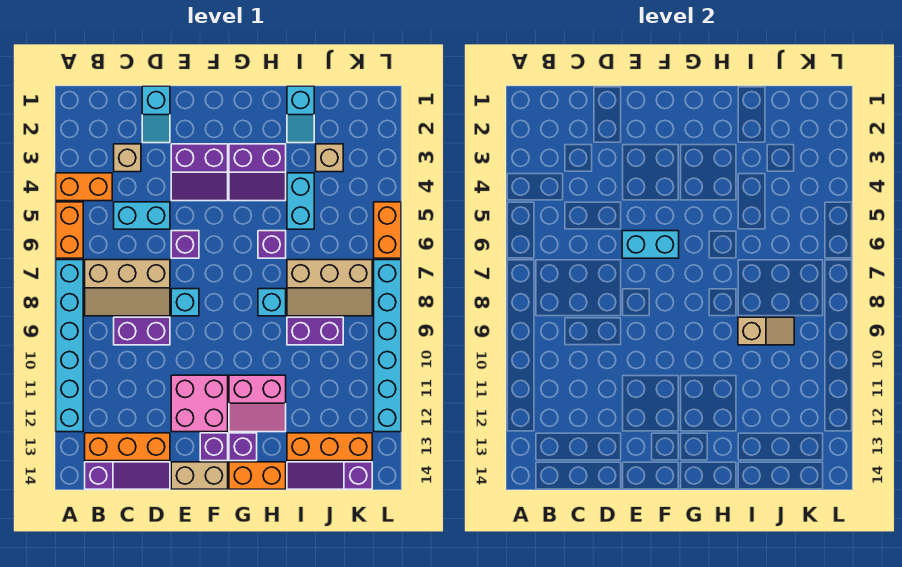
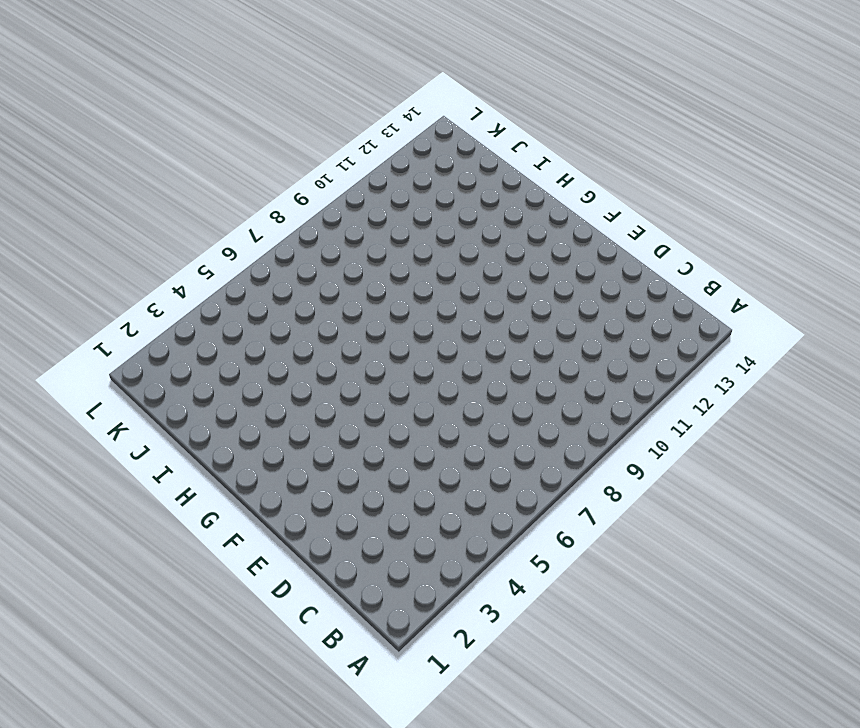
none -> orange brick A4:B4 level 1
none -> orange brick A5:A6 level 1
none -> cyan brick A7:A12 level 1
none -> tan slope B7:D8 level 1 top 7

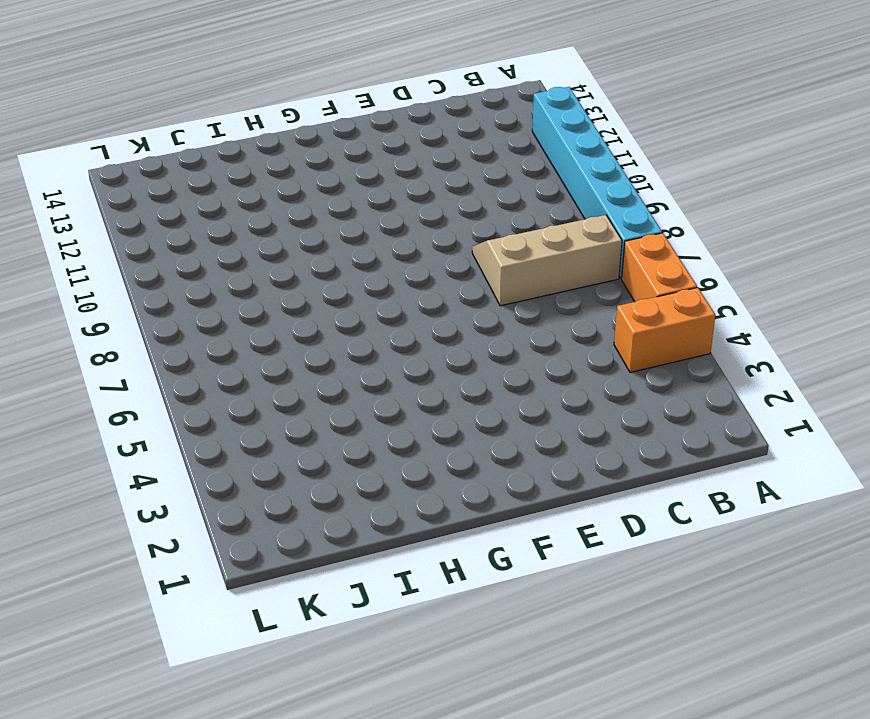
none -> orange brick B13:D13 level 1
none -> purple slope B14:D14 level 1 top B
none -> tan brick C3 level 1
none -> cyan brick C5:D5 level 1

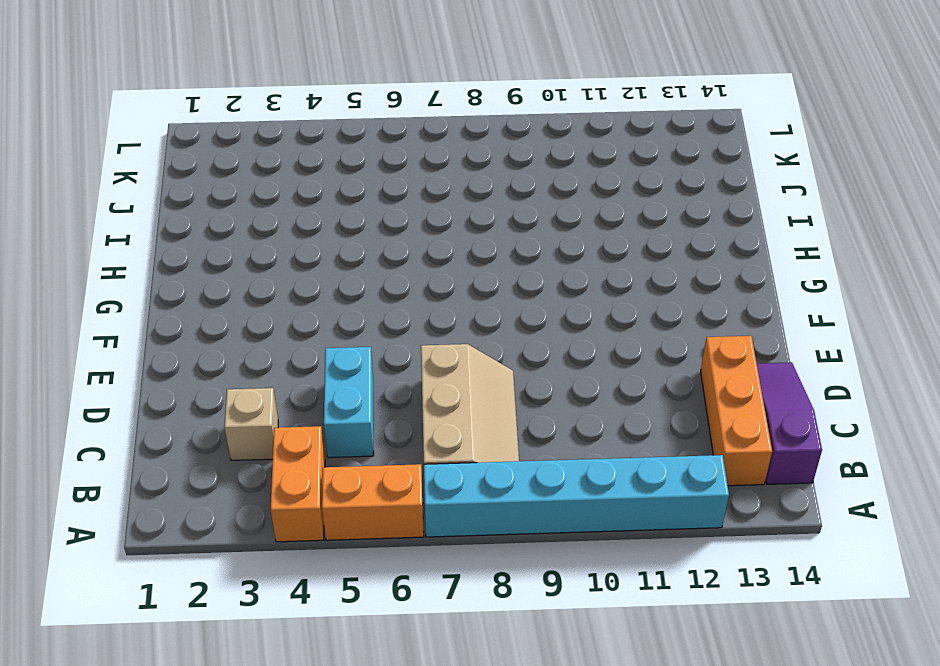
none -> purple brick C9:D9 level 1
none -> cyan slope D1:D2 level 1 top 1
none -> purple slope E3:F4 level 1 top 3
none -> purple brick E6 level 1

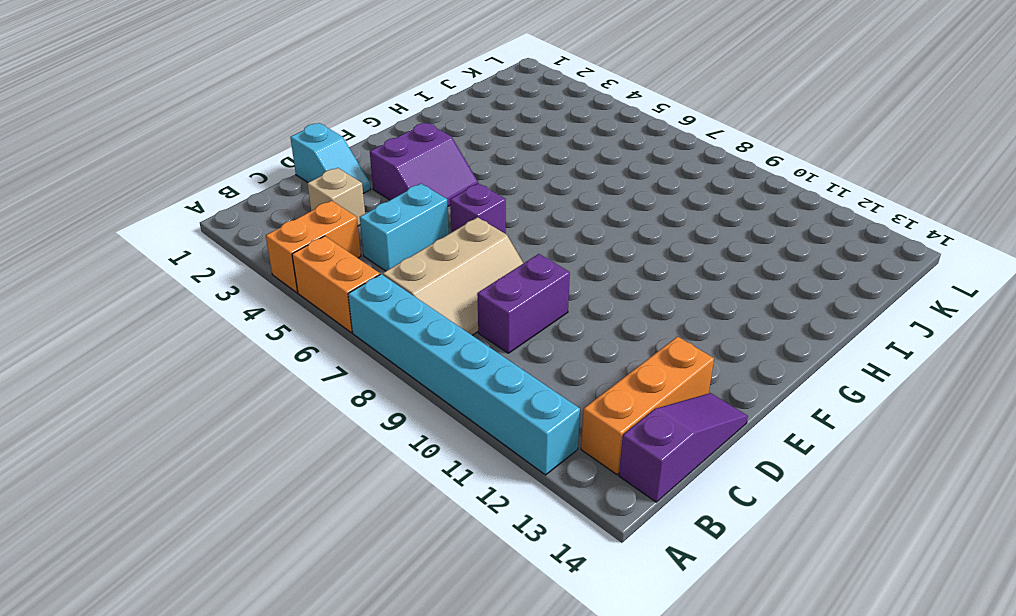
none -> cyan brick E8 level 1
none -> pink brick E11:F12 level 1
none -> tan brick E14:F14 level 1
none -> purple brick F13 level 1

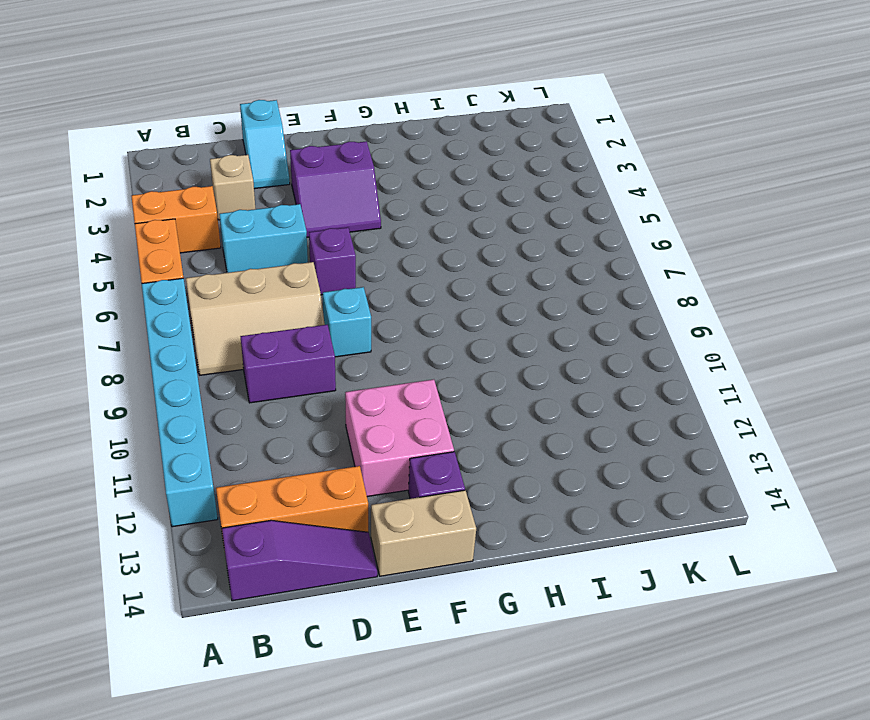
none -> purple slope G3:H4 level 1 top 3
none -> pink slope G11:H12 level 1 top 11
none -> purple brick G13 level 1
none -> orange brick G14:H14 level 1

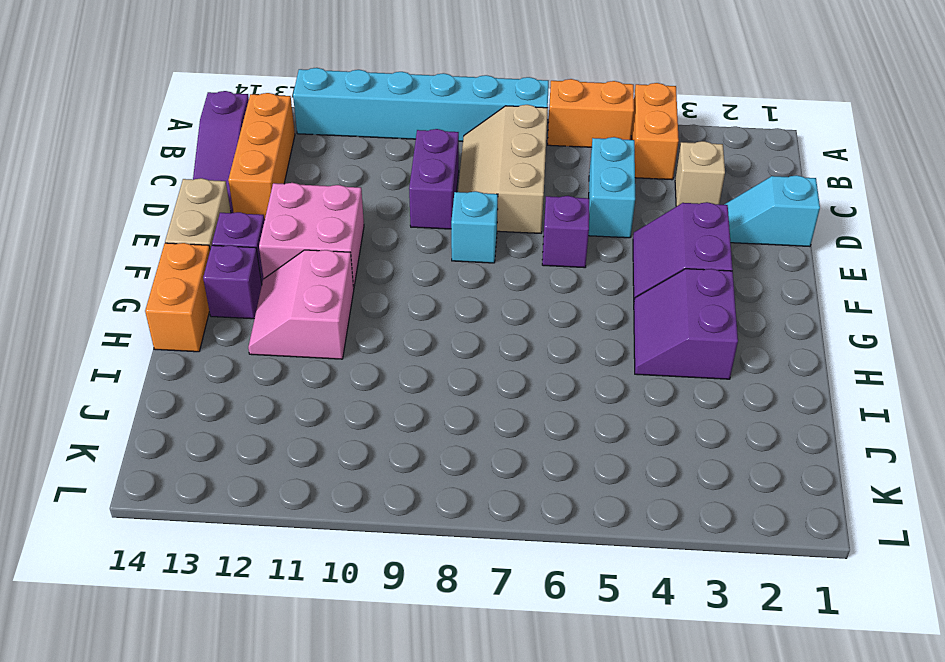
none -> purple brick H6 level 1
none -> cyan brick H8 level 1
none -> cyan slope I1:I2 level 1 top 1
none -> cyan brick I4:I5 level 1

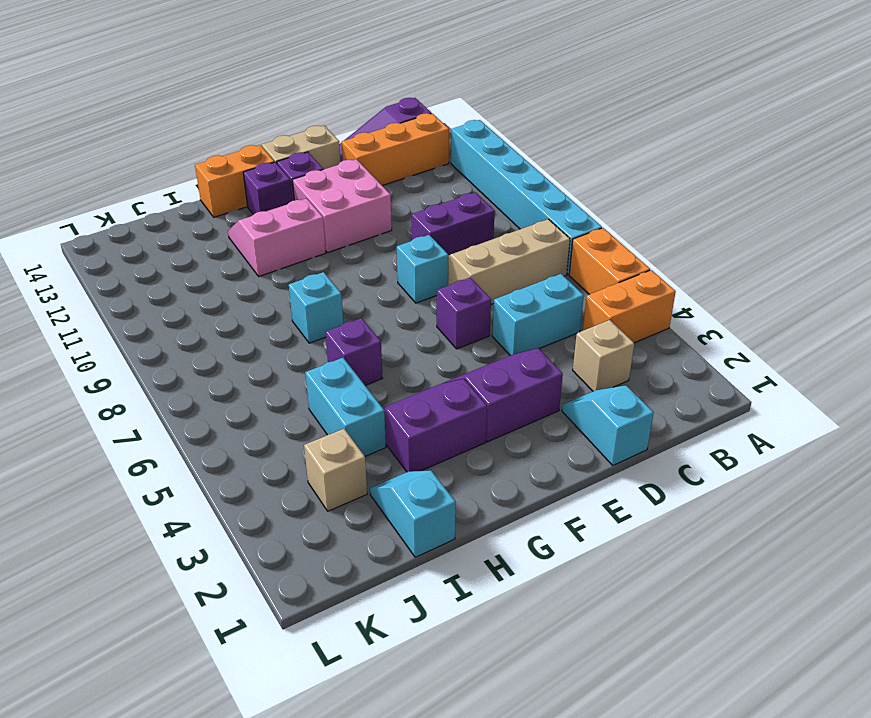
none -> tan slope I7:K8 level 1 top 7
none -> purple brick I9:J9 level 1
none -> orange brick I13:K13 level 1
none -> purple slope I14:K14 level 1 top K

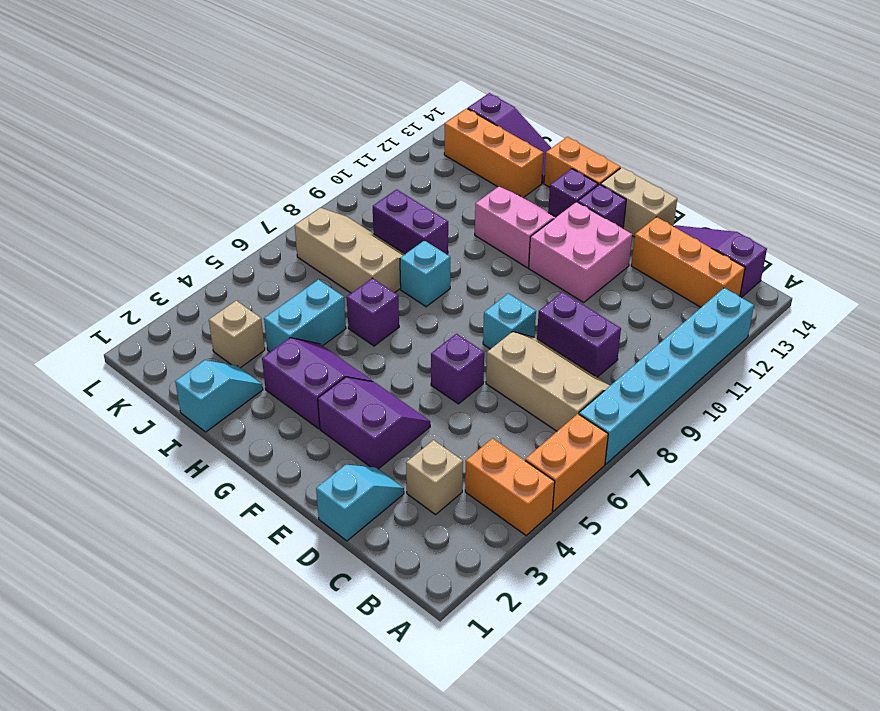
none -> cyan brick C5:D5 level 1
none -> orange brick L5:L6 level 1
none -> cyan brick L7:L12 level 1
none -> cyan brick E6:F6 level 2

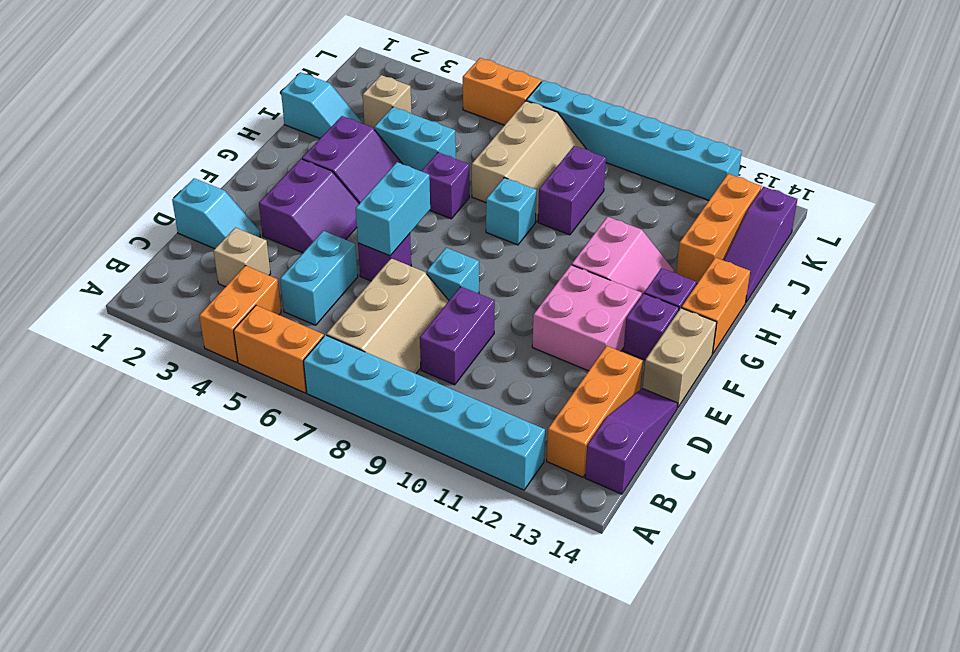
none -> tan slope I9:J9 level 2 top I

